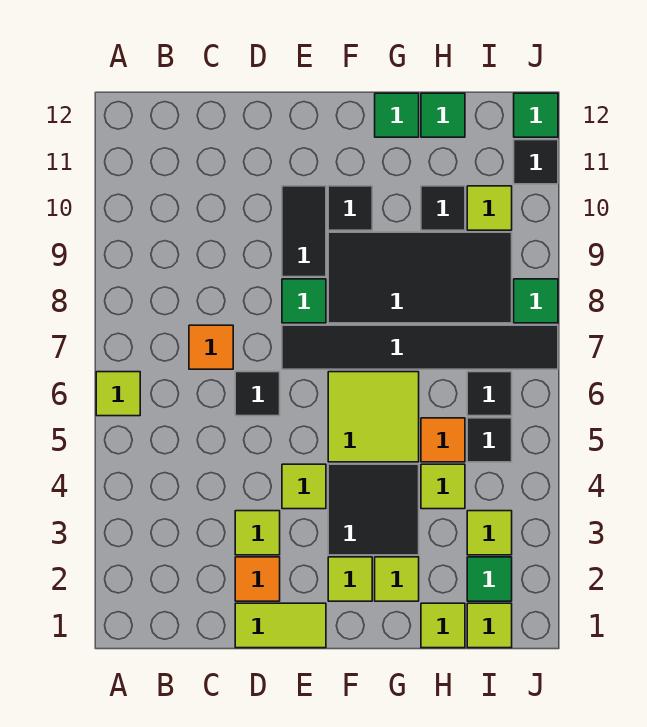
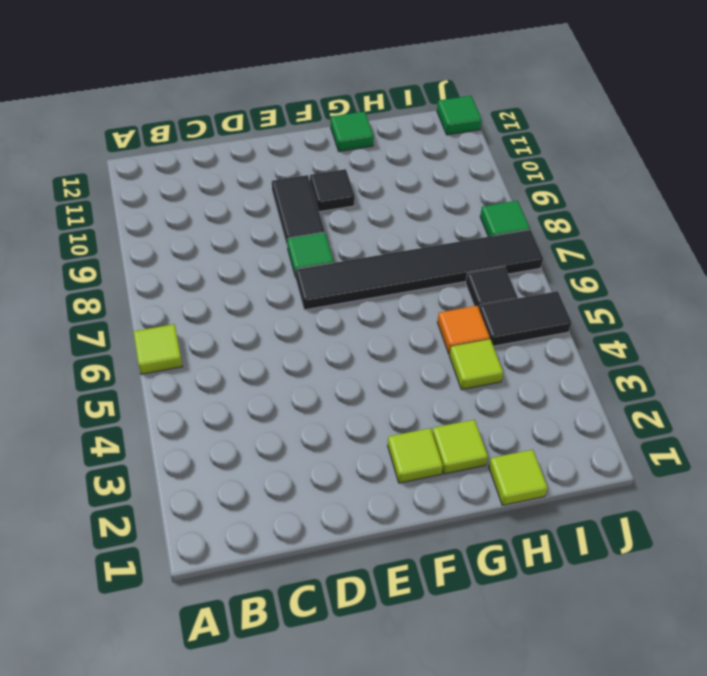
black tile I5:J5 level 1 -> black tile I5 level 1
none -> orange tile C7 level 1
none -> lime tile D1:E1 level 1
none -> orange tile D2 level 1
none -> lime tile D3 level 1

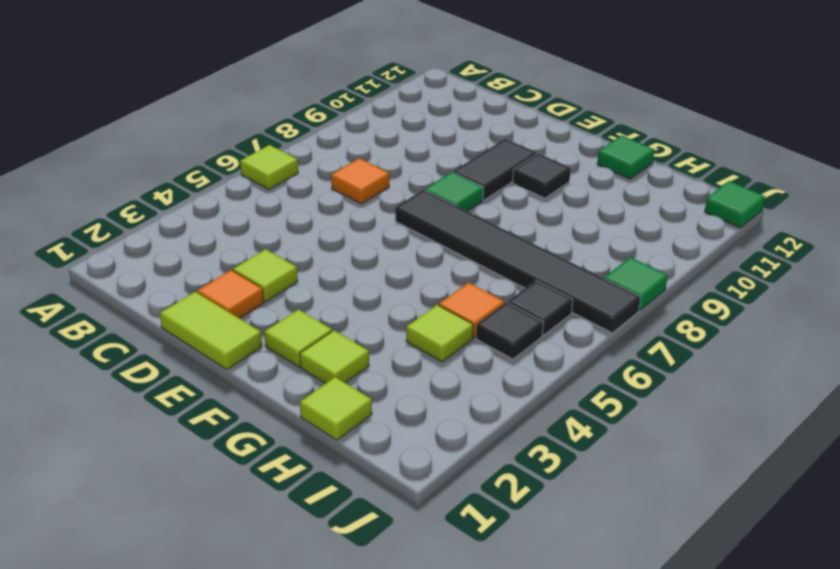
none -> black tile D6 level 1
none -> lime tile E4 level 1
none -> black tile F3:G4 level 1
none -> lime tile F5:G6 level 1

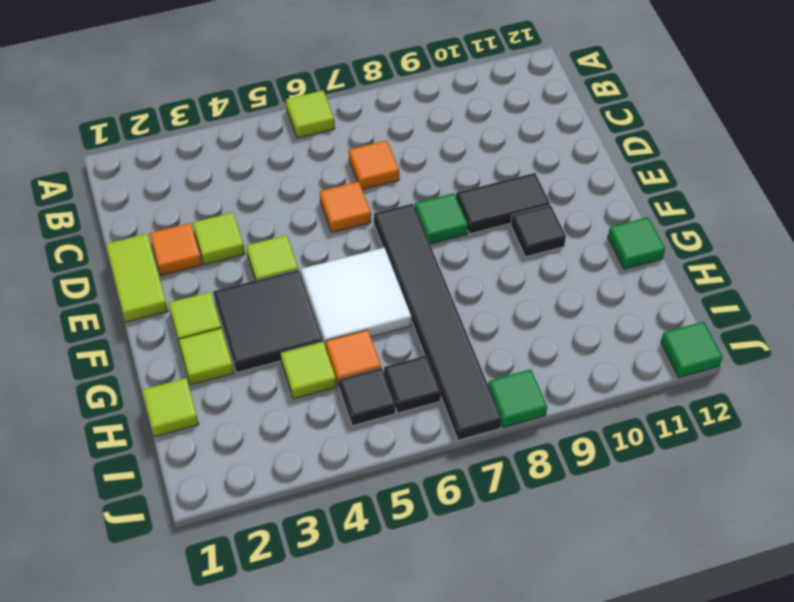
orange tile D6 level 1 -> black tile D6 level 1
white tile F5:G6 level 1 -> lime tile F5:G6 level 1
none -> black tile F8:I9 level 1
none -> black tile H10 level 1
none -> green tile H12 level 1
none -> lime tile I1 level 1

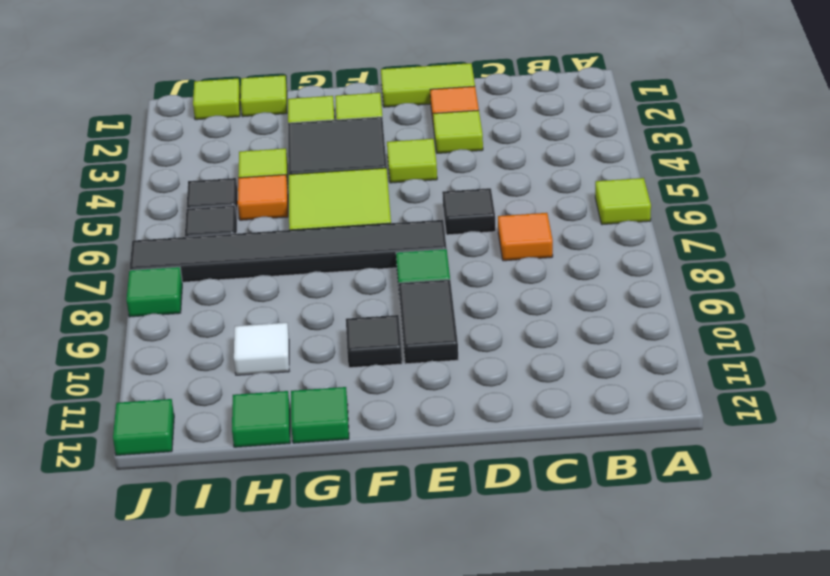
white tile H10 level 1 -> black tile H10 level 1
none -> black tile F8:I9 level 1
none -> green tile I2 level 1
none -> lime tile I3 level 1
none -> lime tile I10 level 1

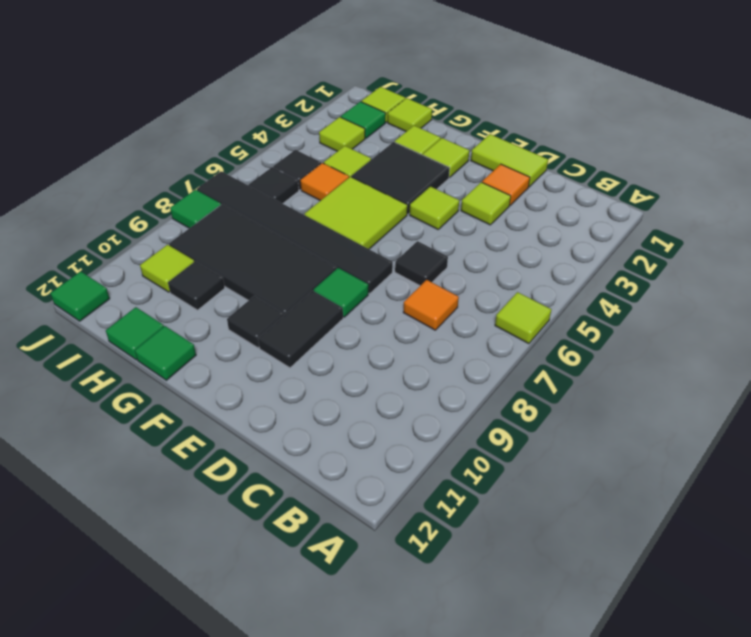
none -> black tile J11 level 1

